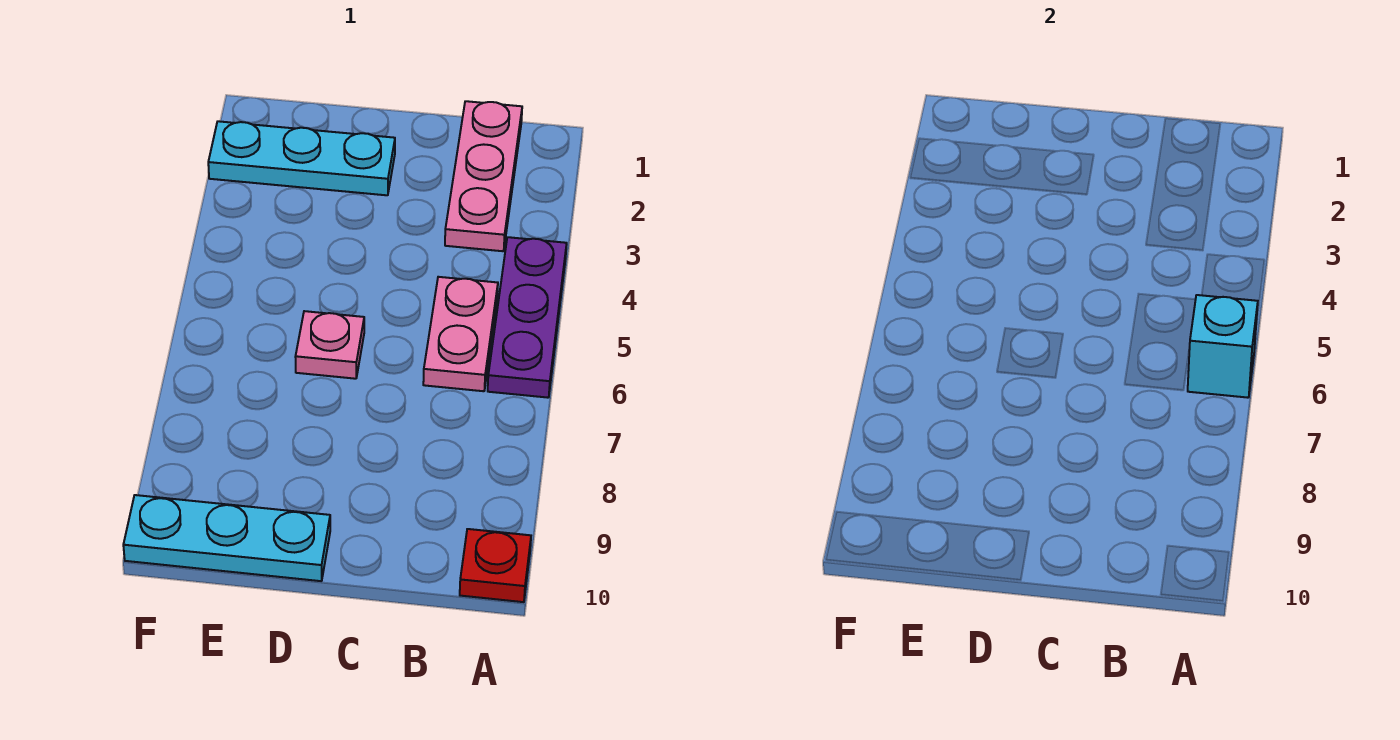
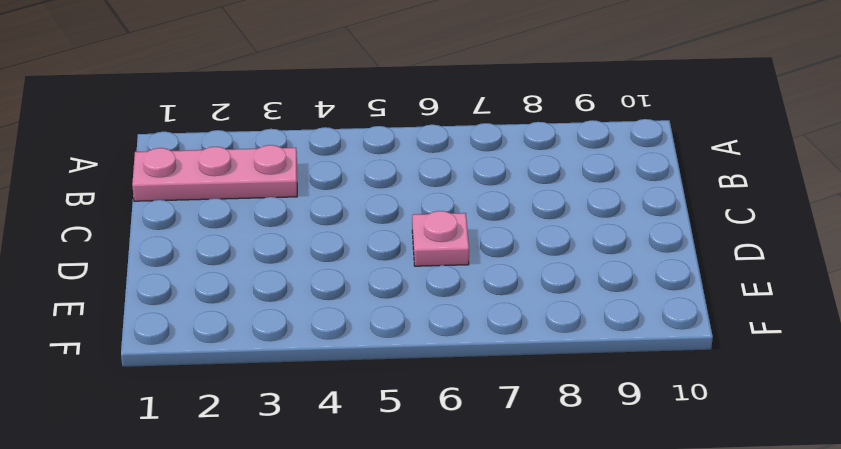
none -> purple plate A4:A6 level 1
none -> red plate A10 level 1

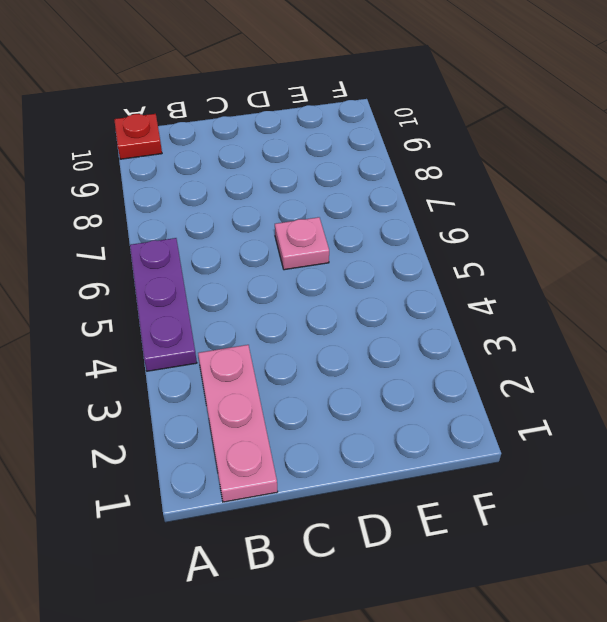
none -> pink plate B5:B6 level 1
none -> cyan plate D2:F2 level 1

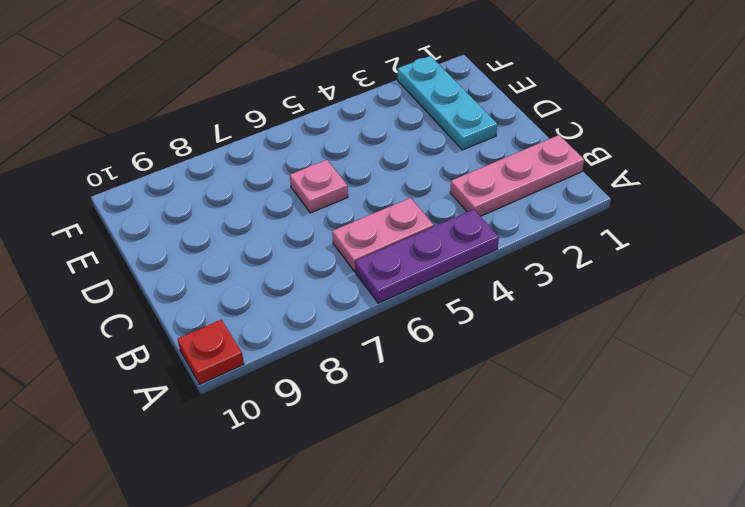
none -> cyan plate D10:F10 level 1
none -> cyan brick A6 level 2

